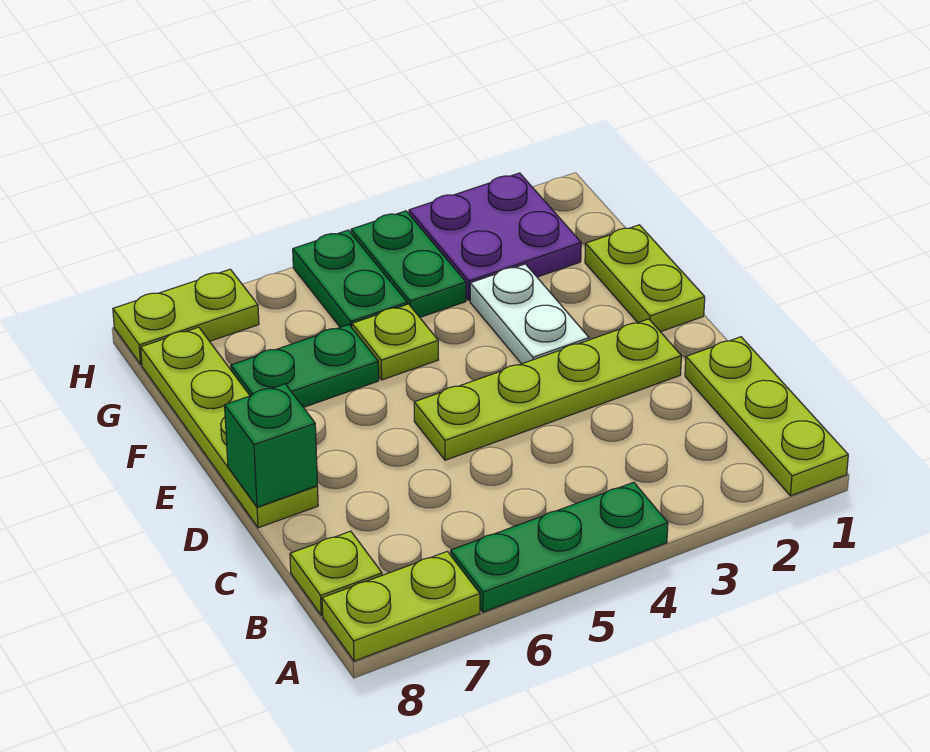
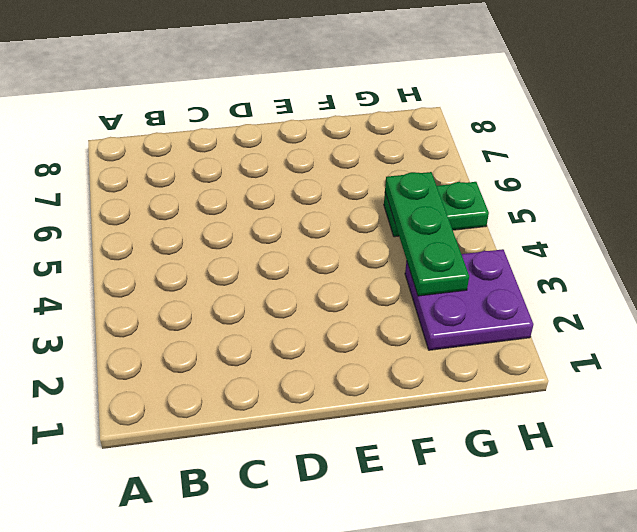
green plate G3:G5 level 2 -> green plate A4:A6 level 1
none -> lime plate A1:C1 level 1
none -> lime plate A7:A8 level 1
none -> lime plate B8 level 1

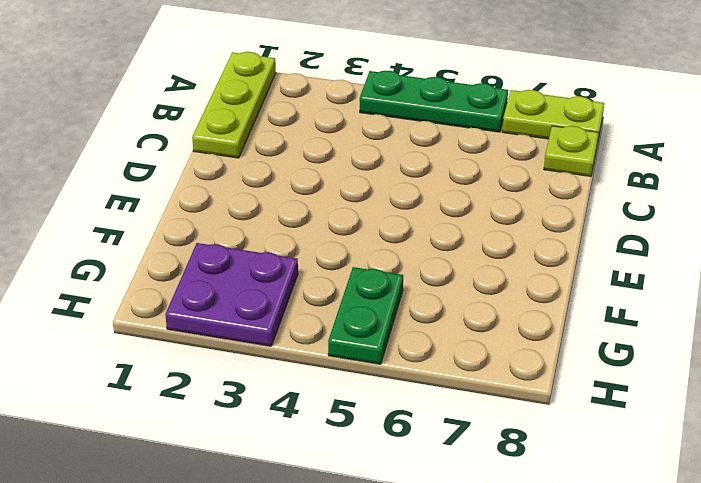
none -> lime plate D2:D5 level 1
none -> lime plate D8:G8 level 1
none -> lime plate E1:F1 level 1

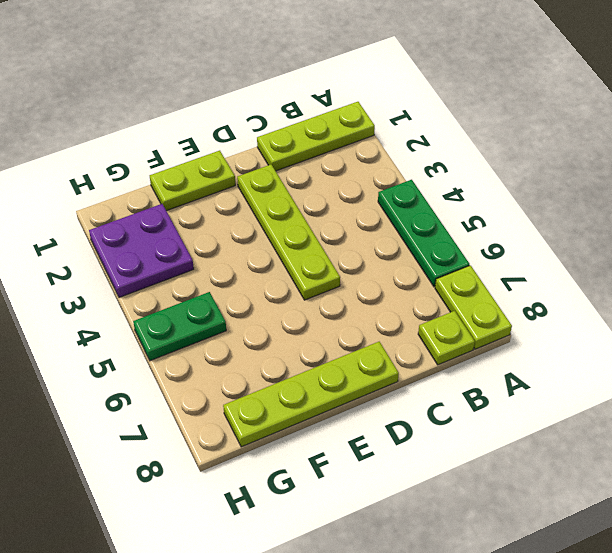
none -> white plate E3:F3 level 1
none -> lime plate F5 level 1
none -> green plate F6:F7 level 1

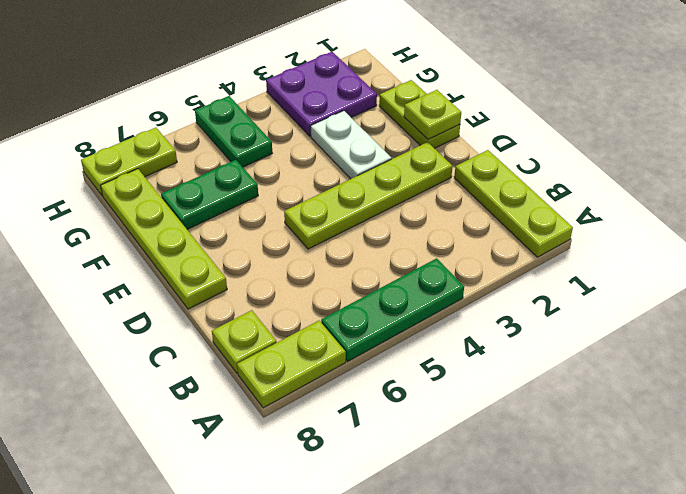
lime plate E1 level 2 -> lime plate F5 level 1
none -> green plate G4:H4 level 1
none -> green brick D8 level 2

